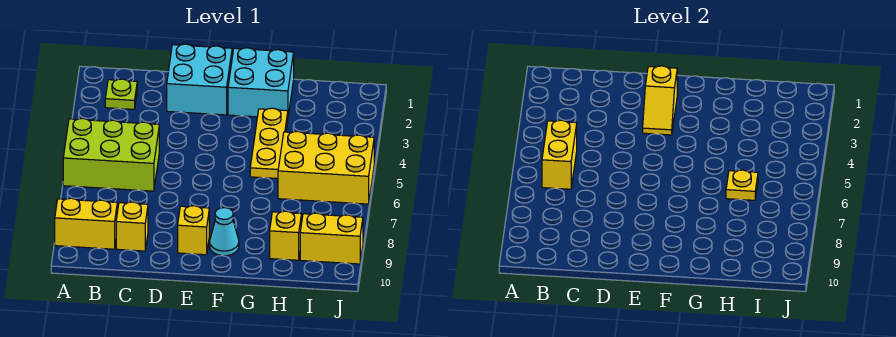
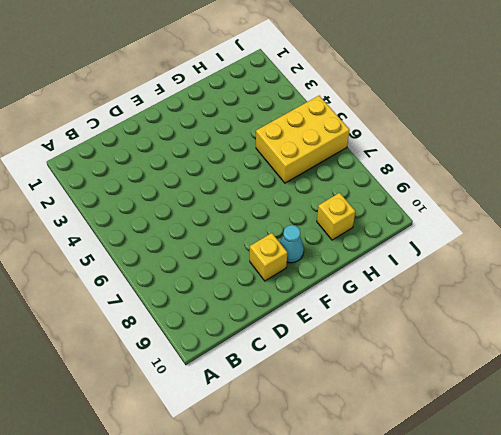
none -> lime brick A5:C6 level 1
none -> yellow brick A9:B9 level 1
none -> lime plate B2 level 1

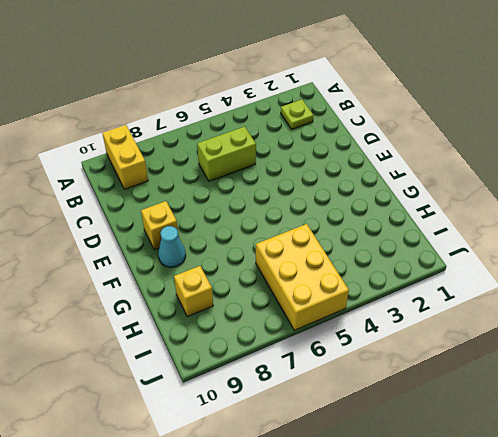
lime brick C5:C6 level 1 -> lime brick A5:C6 level 1
none -> yellow brick C9 level 1
none -> cyan brick D1:E2 level 1
none -> cyan brick F1:G2 level 1

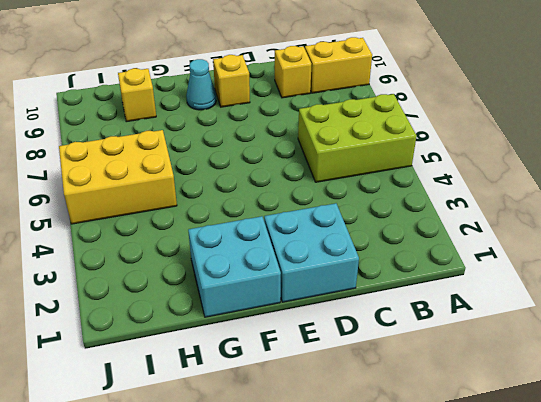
none -> lime plate B2 level 1
none -> yellow plate G3:G5 level 1
none -> yellow brick I9:J9 level 1

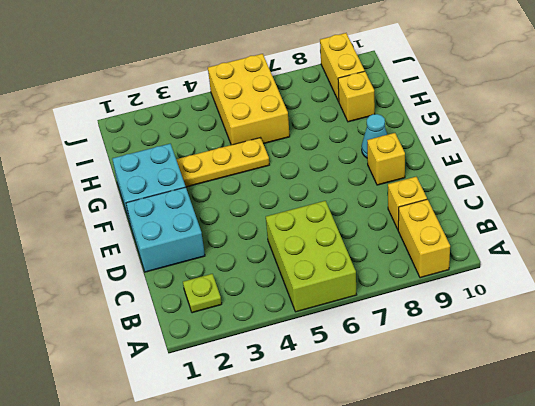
none -> yellow brick B5:B6 level 2
none -> yellow slope E2:E3 level 2 top 2
none -> yellow plate H6 level 2

